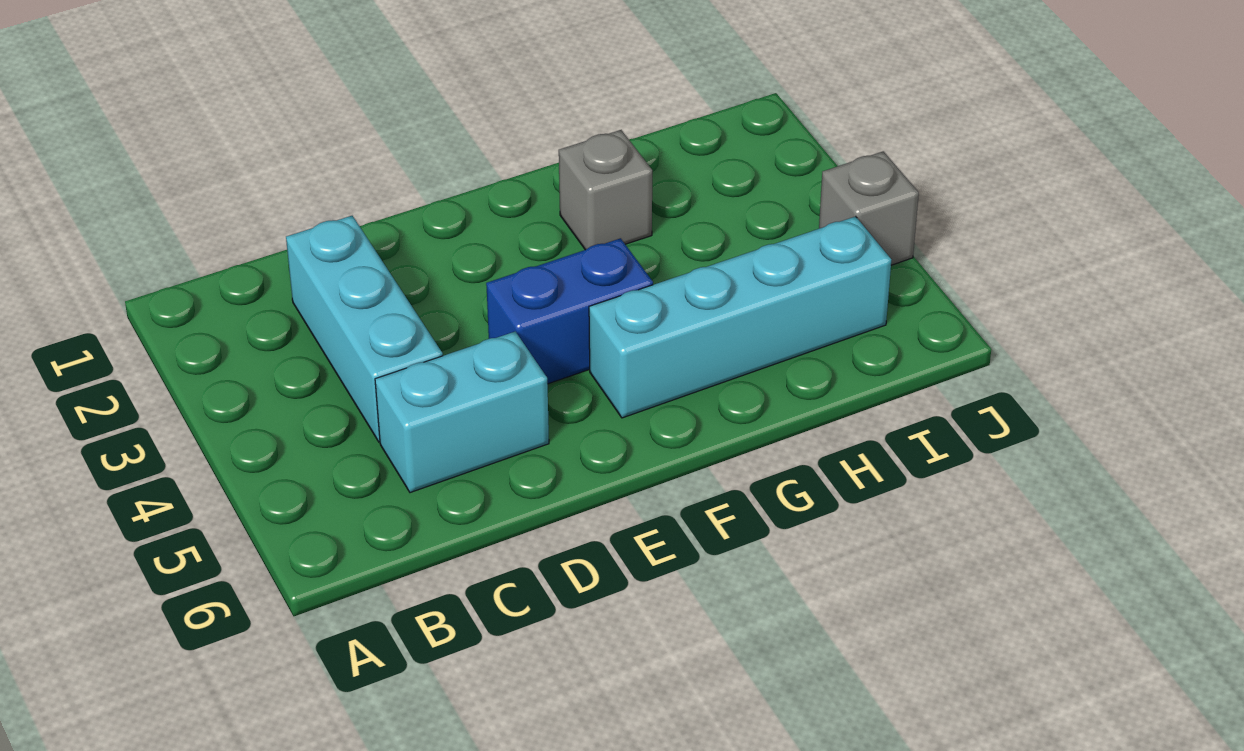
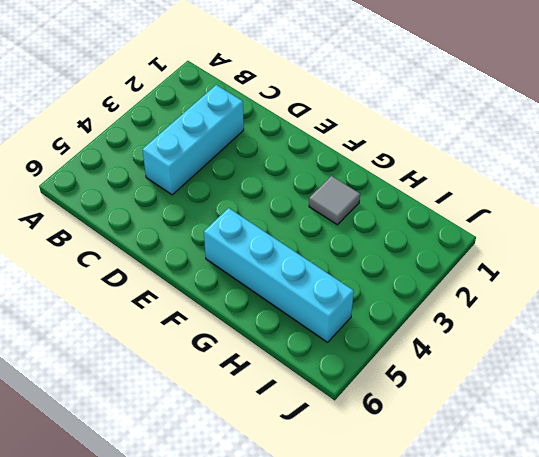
grey tile G2 level 1 -> grey brick G2 level 1
none -> cyan brick C5:D5 level 1
none -> blue brick E4:F4 level 1

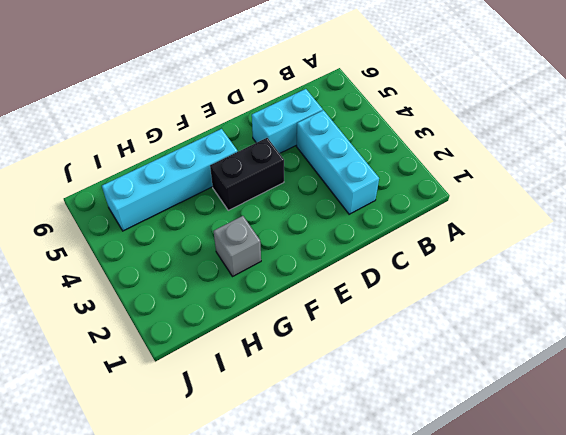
black brick E4:F4 level 1 -> blue brick E4:F4 level 1
none -> grey brick J4 level 1

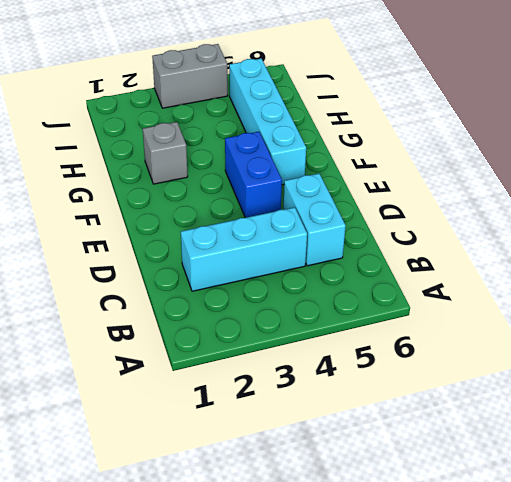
grey brick J3:J4 level 1 -> grey brick J4 level 1

